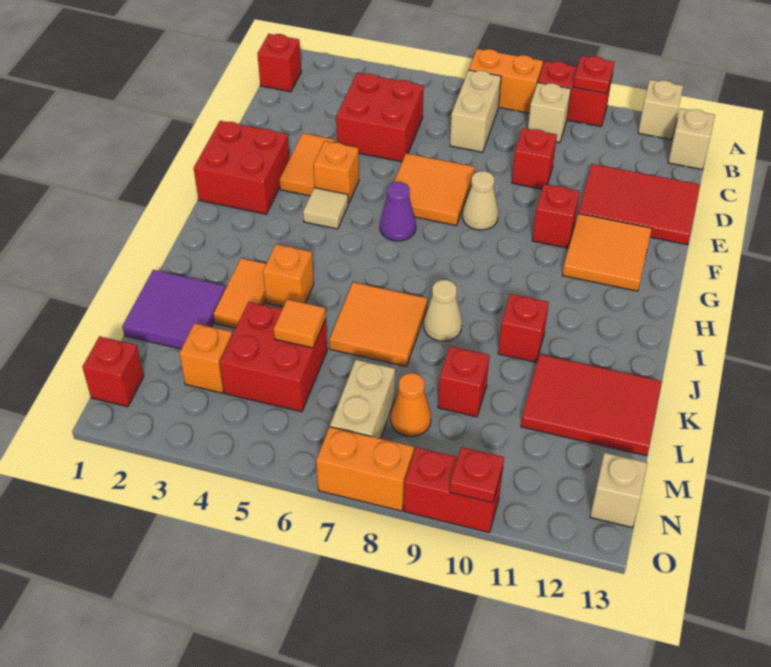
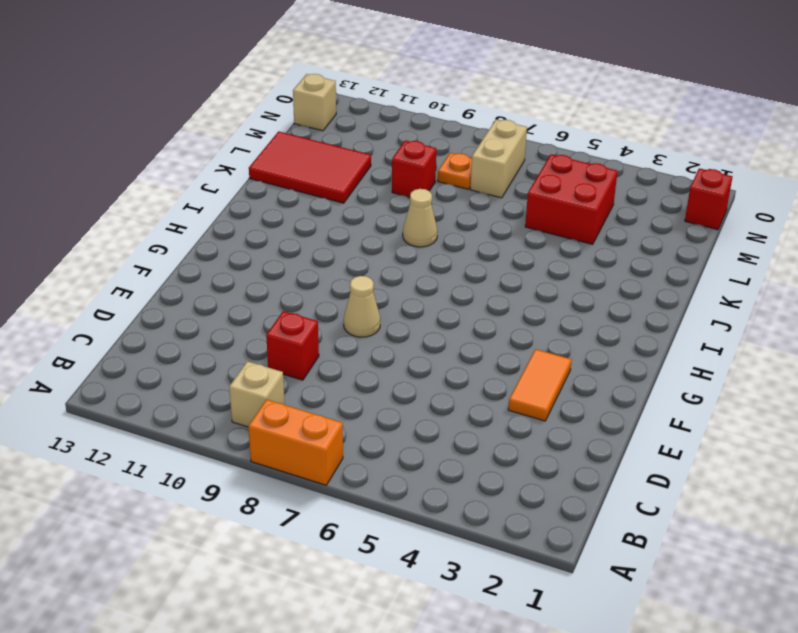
orange plate M8 level 1 -> orange cone M8 level 1
none -> red brick A9:A10 level 1
none -> tan brick A12 level 1
none -> red brick B1 level 1
none -> tan brick B7:C7 level 1

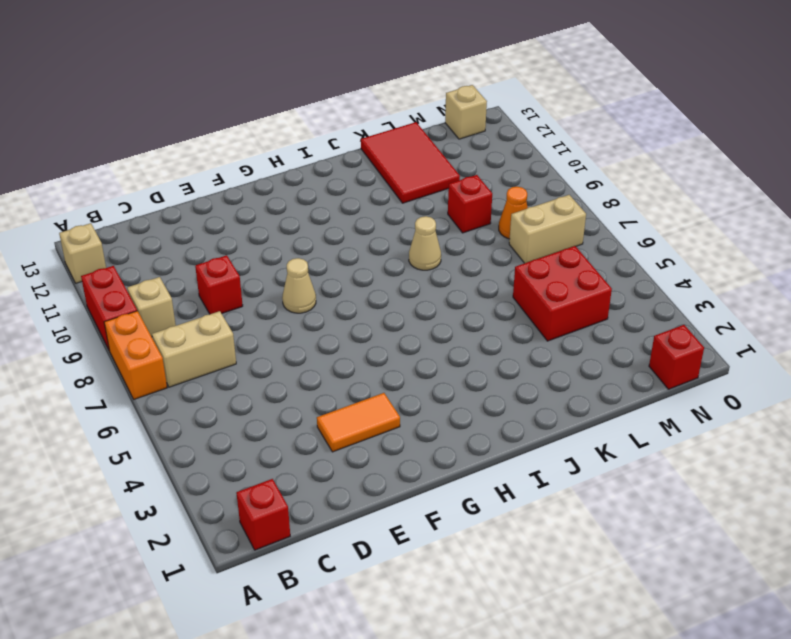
none -> tan brick B13 level 1
none -> red brick C4:D5 level 1
none -> red tile D11:E13 level 1
none -> orange tile E6:F7 level 1

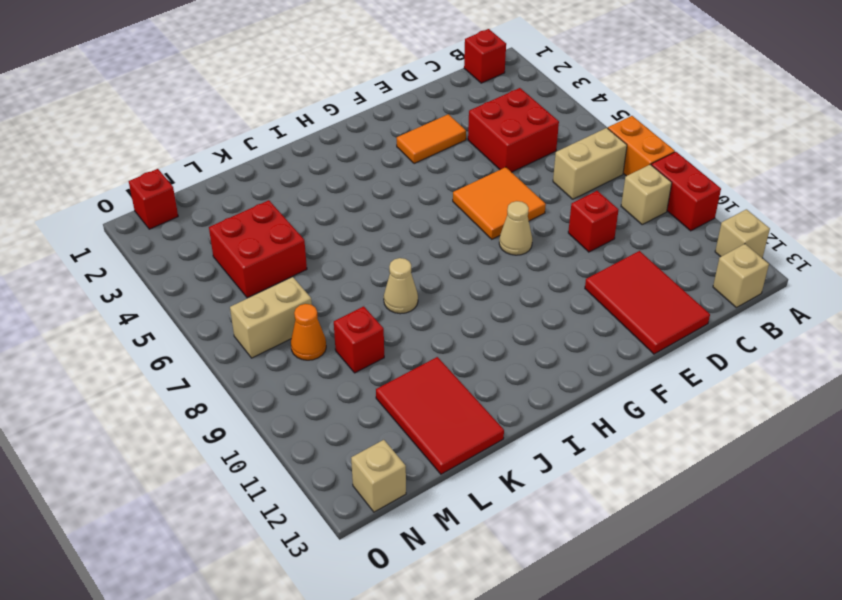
none -> red brick F1:G2 level 1
none -> orange brick F4 level 1
none -> red brick F10 level 1
none -> orange tile F11:G12 level 1

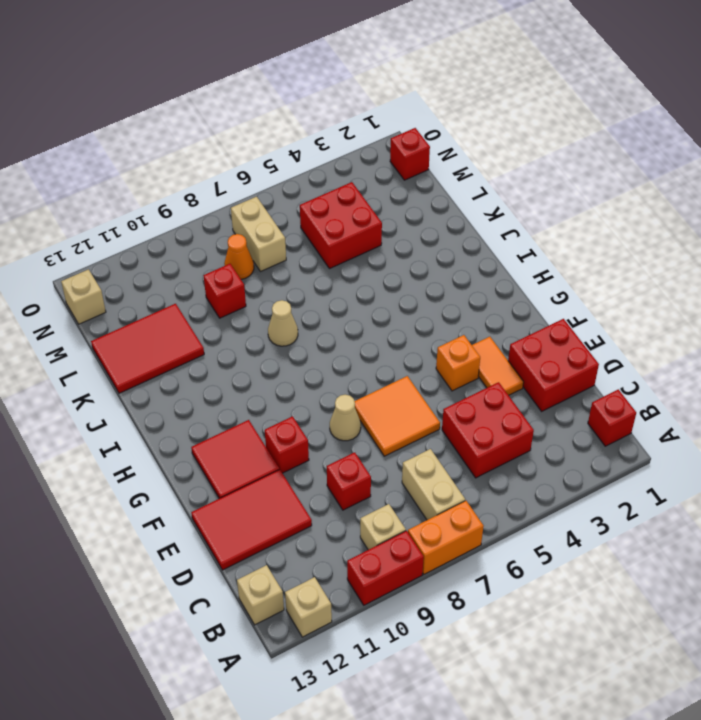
red brick D1:E2 level 1 -> red brick F1:G2 level 1
red tile F11:G12 level 1 -> orange tile F11:G12 level 1
none -> tan tile G4 level 1
none -> purple cone G6 level 1
none -> orange tile J3:K3 level 1
none -> orange brick J4 level 1

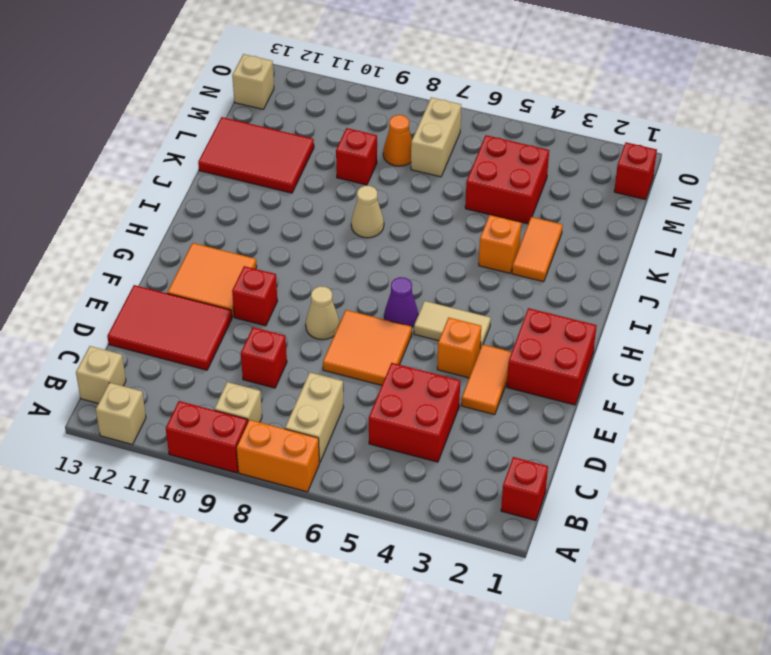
tan tile G4:G5 level 1 -> tan tile G4 level 1
none -> orange tile J6:K7 level 1
none -> red brick J10 level 1
none -> purple tile K1:L2 level 1
none -> orange brick M3 level 1

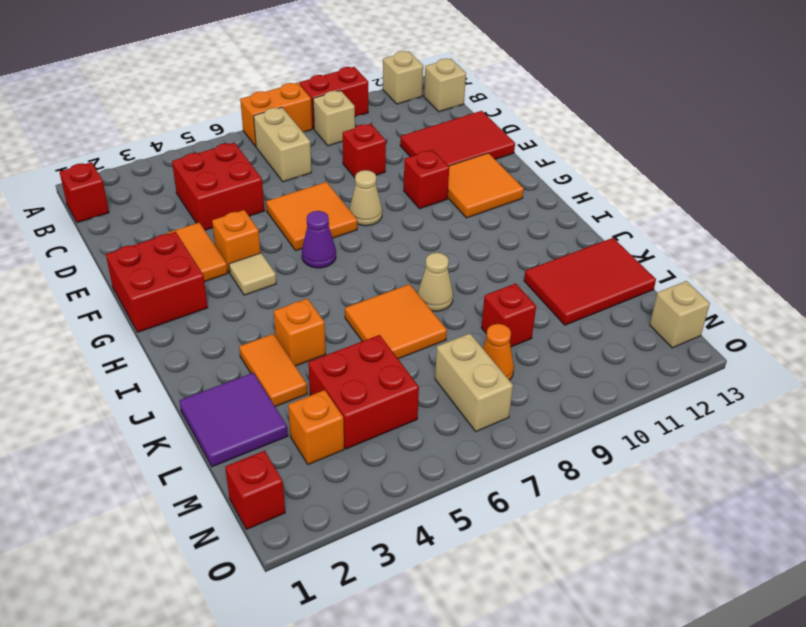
none -> red brick J10 level 1
none -> orange brick O7:O8 level 1
none -> red brick O9:O10 level 1
none -> red plate A10 level 2

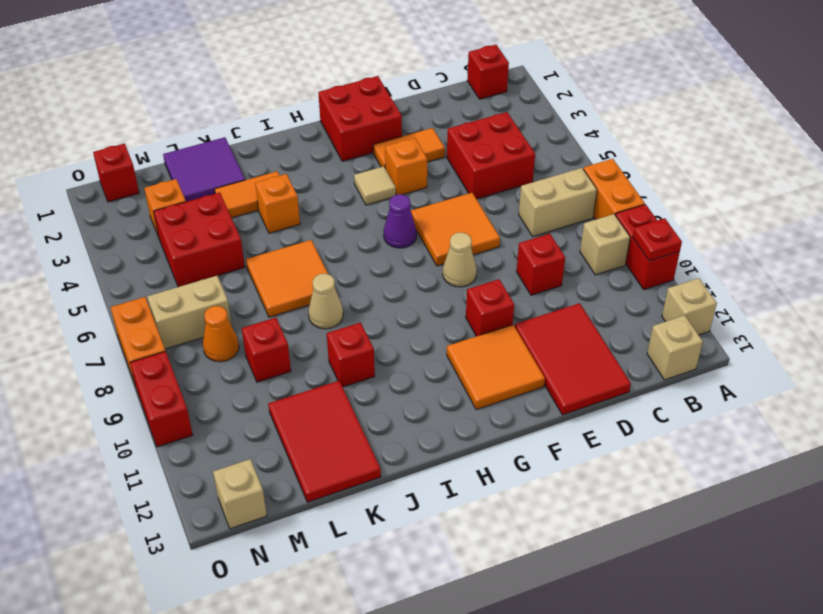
none -> orange tile L5 level 2
none -> red plate O10 level 2

